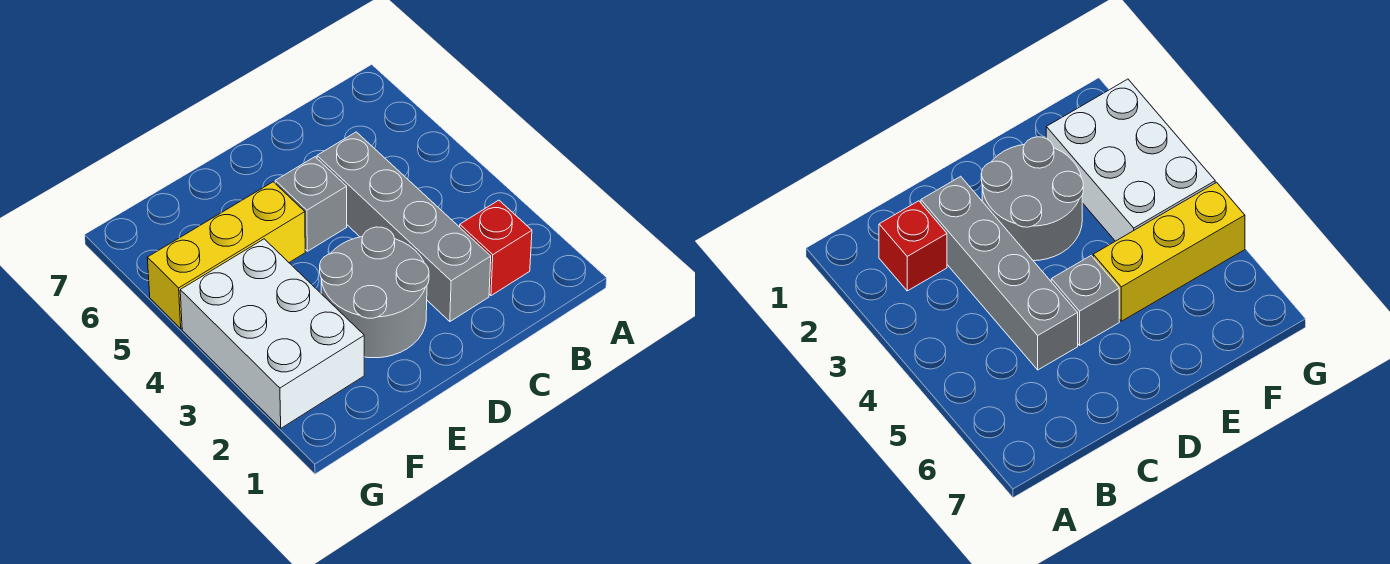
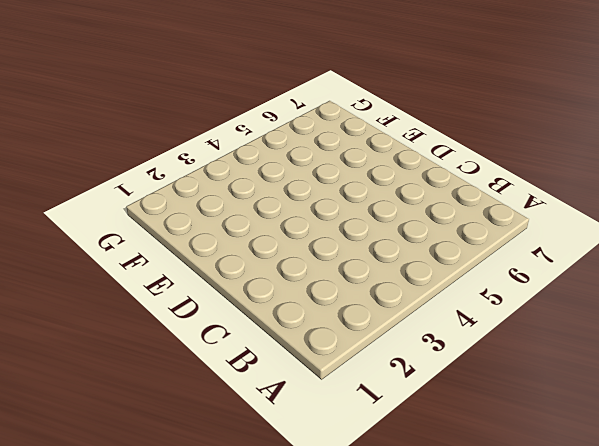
none -> red brick B2 level 1
none -> grey brick C2:C5 level 1

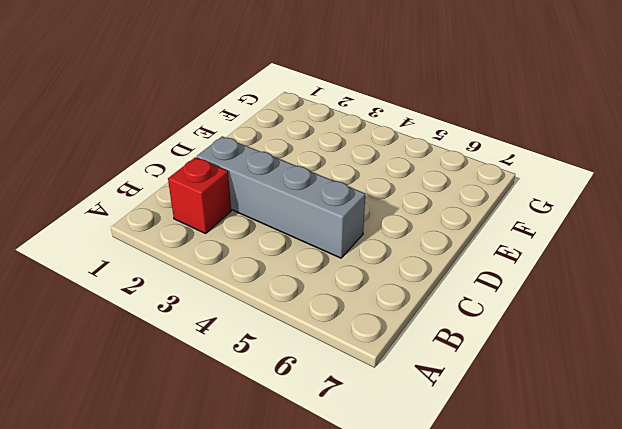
none -> grey round brick D2:E3 level 1
none -> grey brick D5 level 1

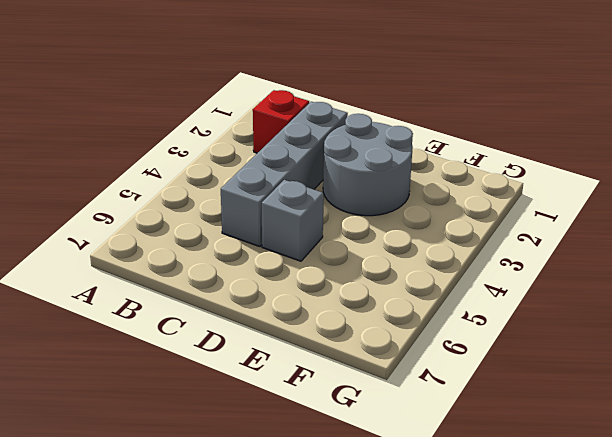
none -> yellow brick E5:G5 level 1
none -> white brick F2:G4 level 1

